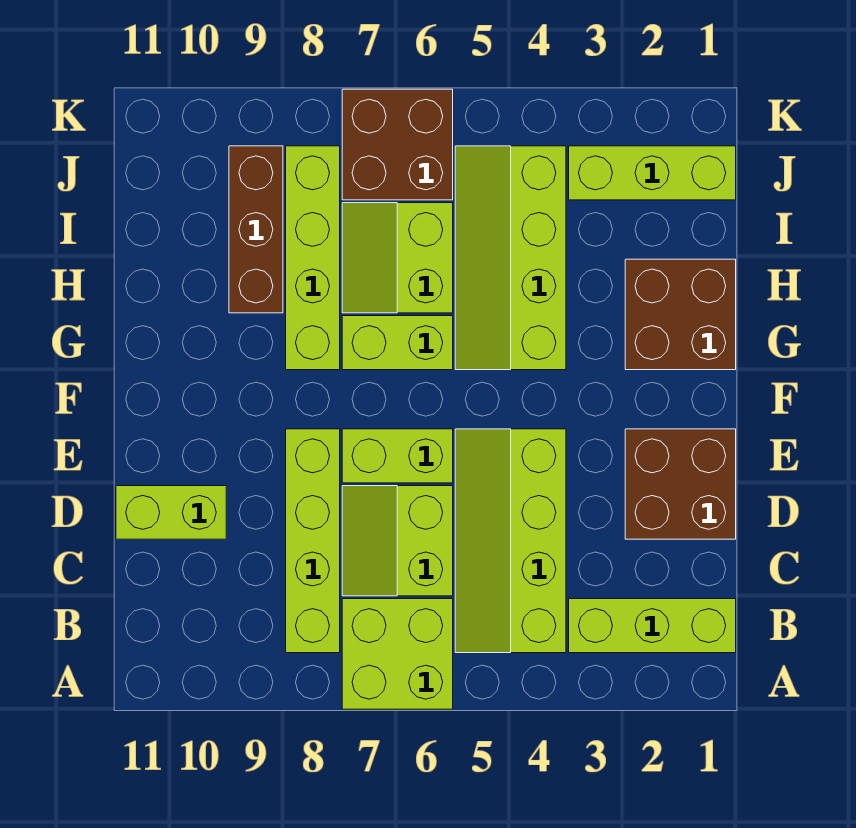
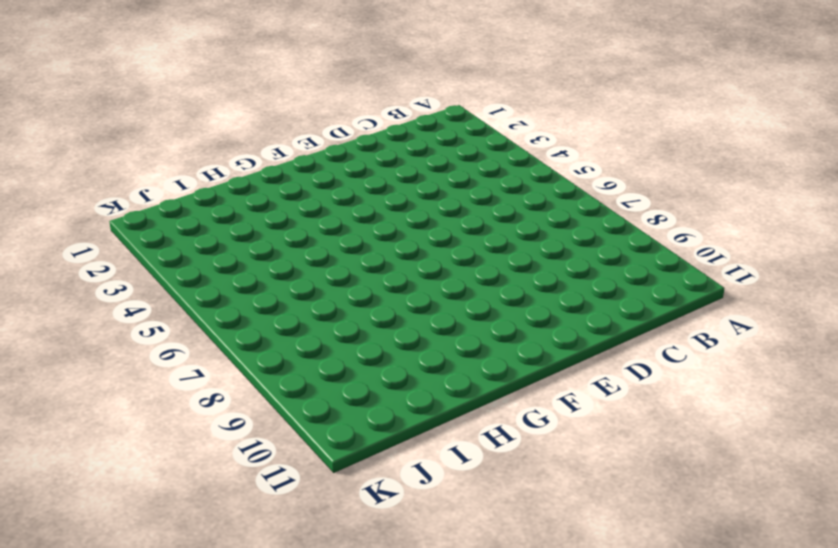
none -> lime brick A6:B7 level 1
none -> lime brick B1:B3 level 1
none -> lime slope B4:E5 level 1 top 4

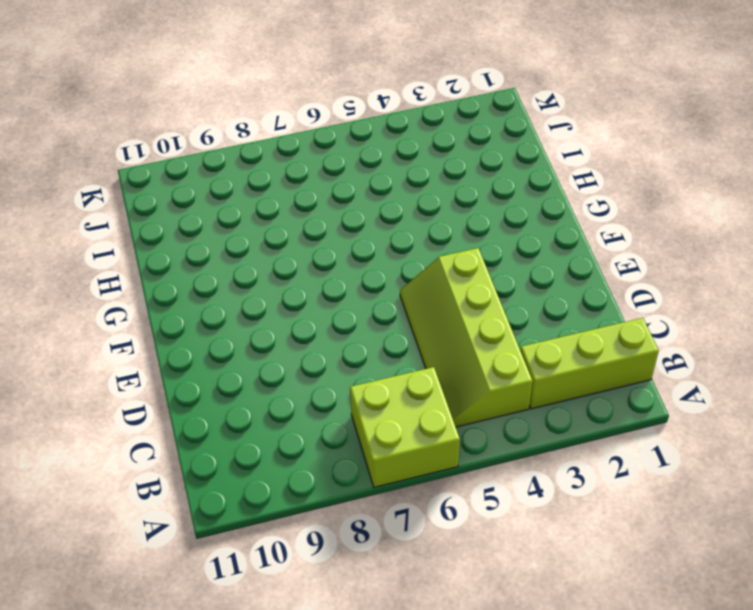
none -> lime brick B8:E8 level 1
none -> lime slope C6:D7 level 1 top 6
none -> brown brick D1:E2 level 1

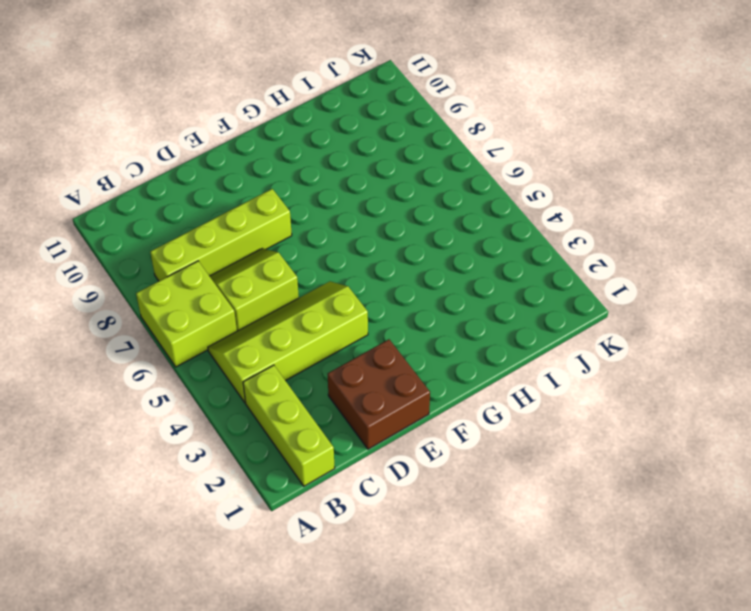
none -> lime brick D10:D11 level 1
none -> lime brick E6:E7 level 1
none -> brown brick G1:H2 level 1

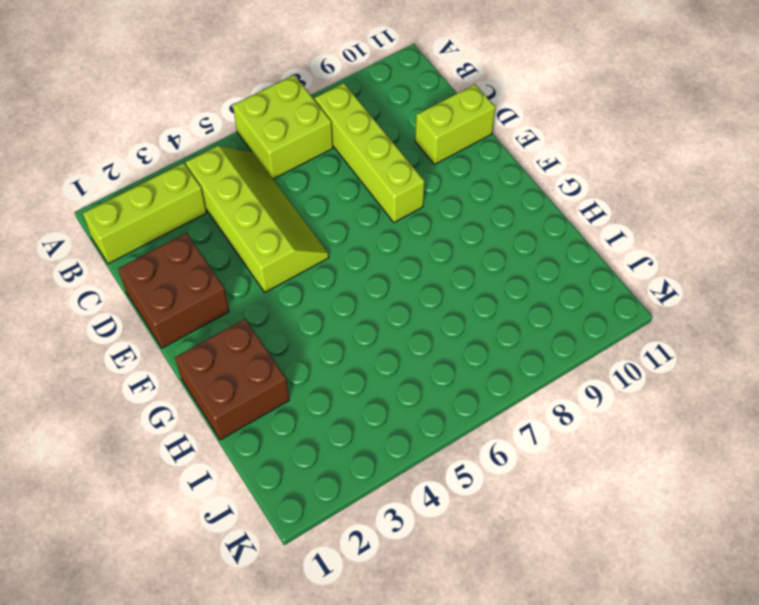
none -> lime slope C6:D7 level 1 top 6
none -> lime brick E6:E7 level 1
none -> lime slope G4:J5 level 1 top 4

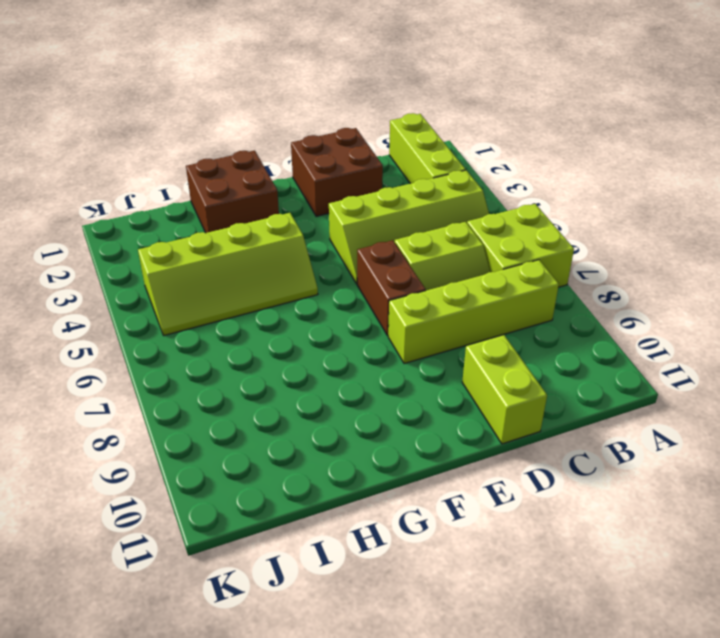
brown brick E6:E7 level 1 -> lime brick E6:E7 level 1
none -> lime brick G6:G7 level 1
none -> lime brick G8:J8 level 1
none -> lime slope H6:I7 level 1 top 6

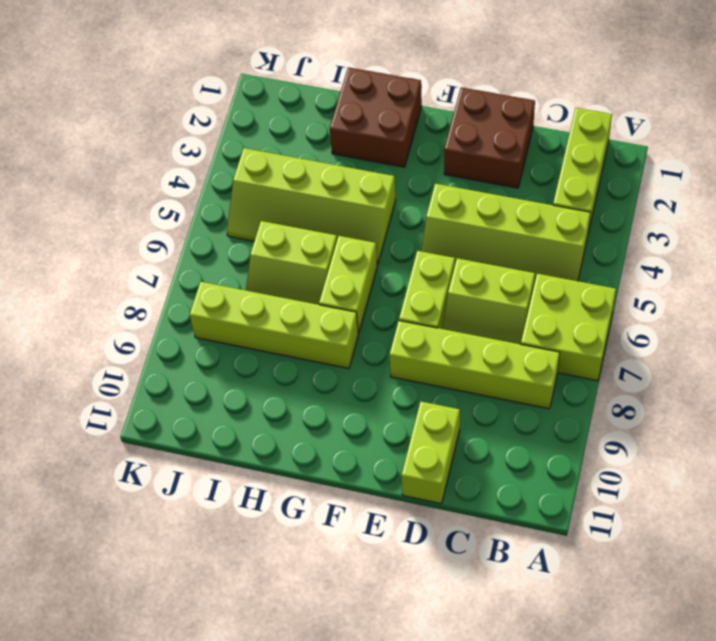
none -> brown brick H9:J9 level 1
none -> lime brick J1:J3 level 1
none -> brown brick J6:K7 level 1

